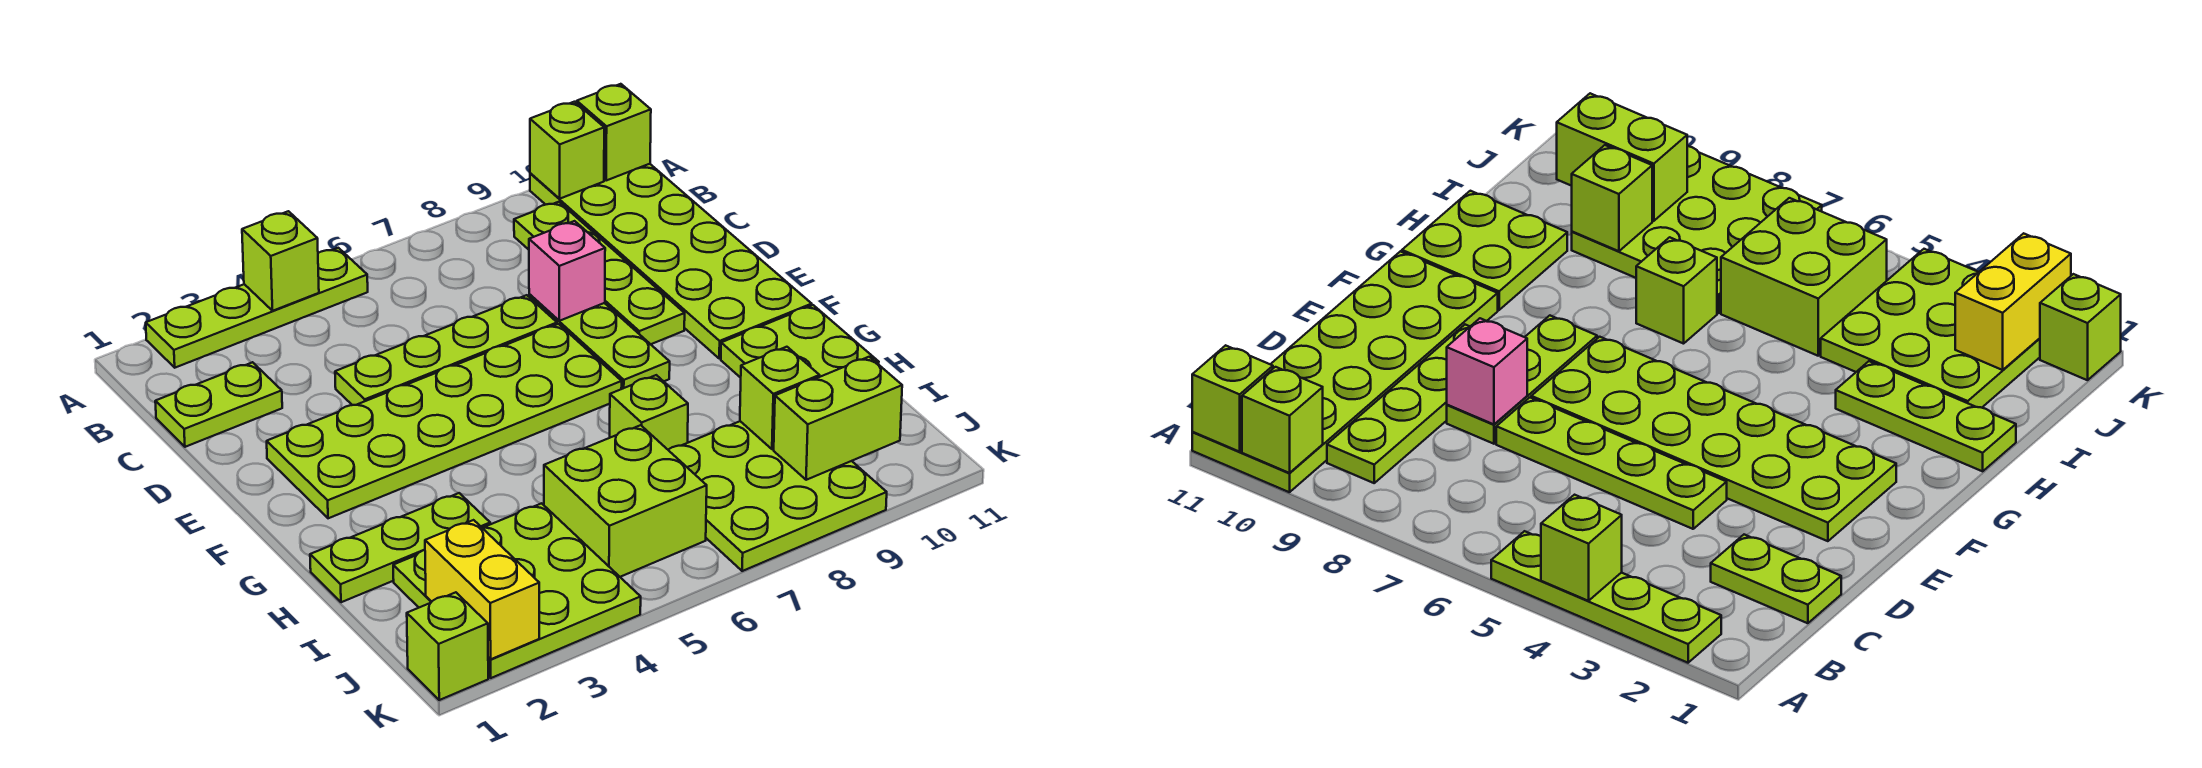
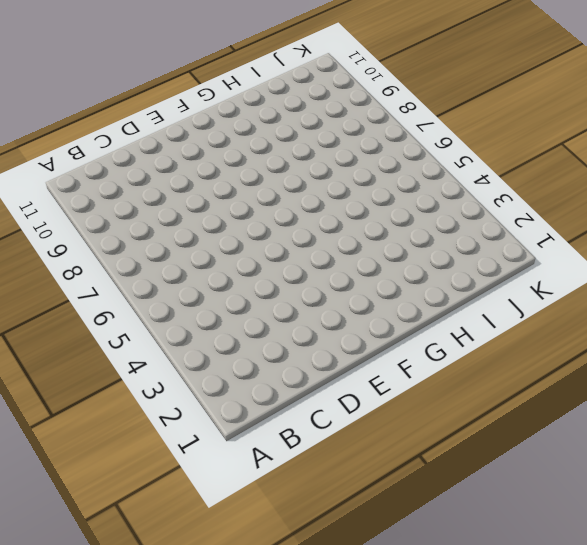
none -> lime plate A2:A5 level 1
none -> lime plate A10:F11 level 1
none -> lime plate B9:E9 level 1

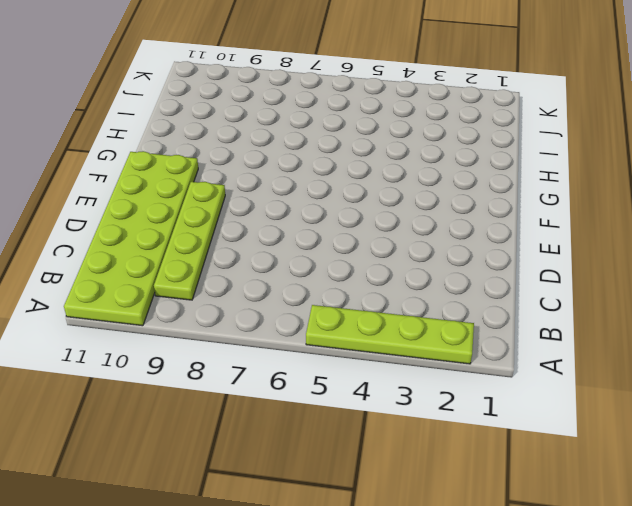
none -> lime plate C1:C2 level 1
none -> lime plate D4:D7 level 1
none -> lime plate D8:F8 level 1

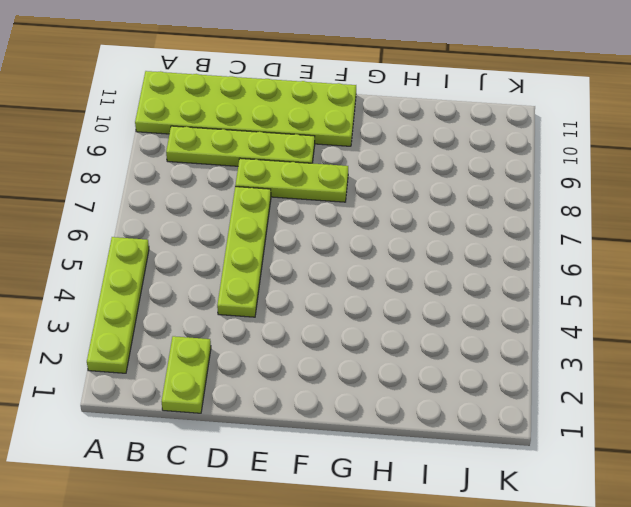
none -> lime plate E2:F7 level 1
none -> lime plate G10:H11 level 1
none -> lime plate H1:H3 level 1

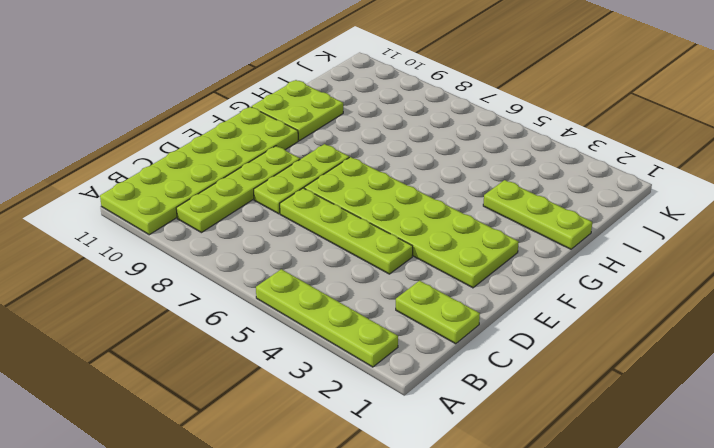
none -> lime brick H7 level 1
none -> lime plate I2:K4 level 1
none -> lime brick I5:J6 level 1

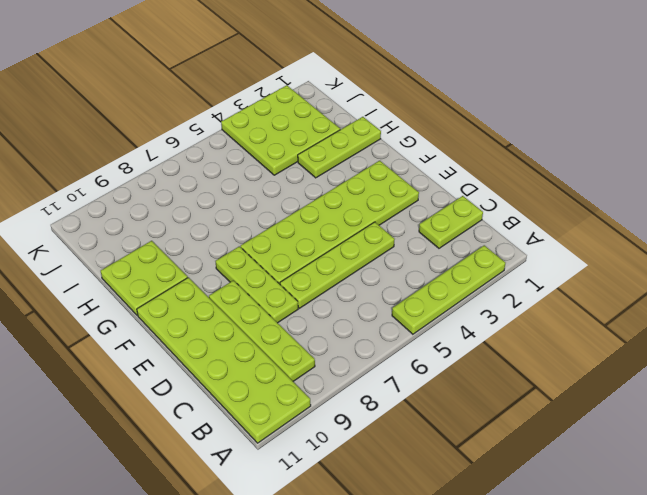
none -> lime brick H7 level 1
none -> lime brick I5:J6 level 1
none -> lime plate I7:K9 level 1

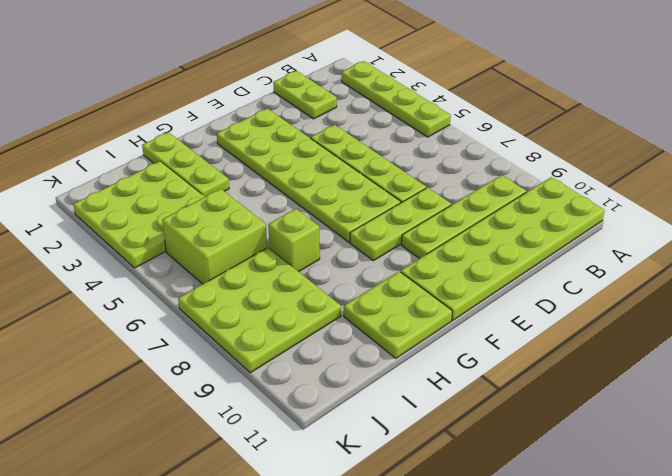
none -> lime brick K1 level 1
none -> lime brick A4 level 2
none -> lime brick A10 level 2

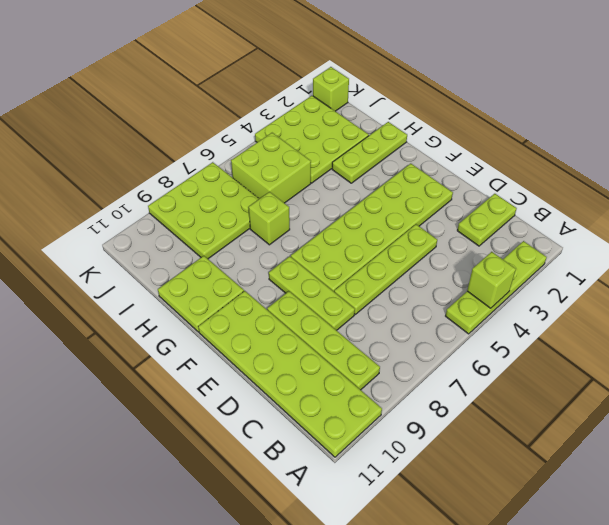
none -> lime brick A10 level 2
none -> lime brick A11 level 2
none -> pink brick D8 level 2

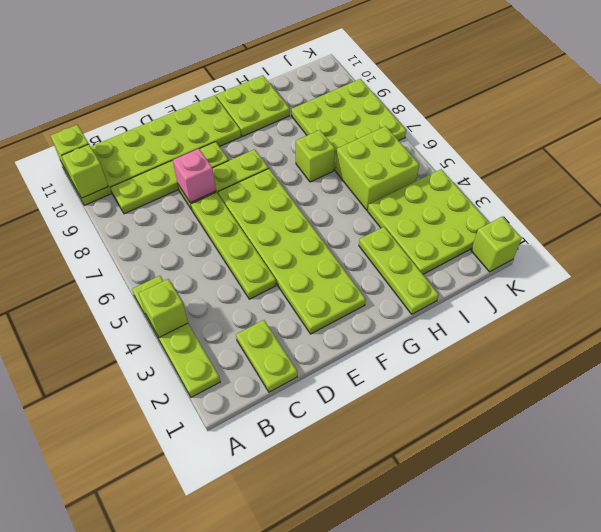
none -> lime brick I9 level 2
none -> yellow brick J2:K2 level 2
none -> lime brick J9:J10 level 2

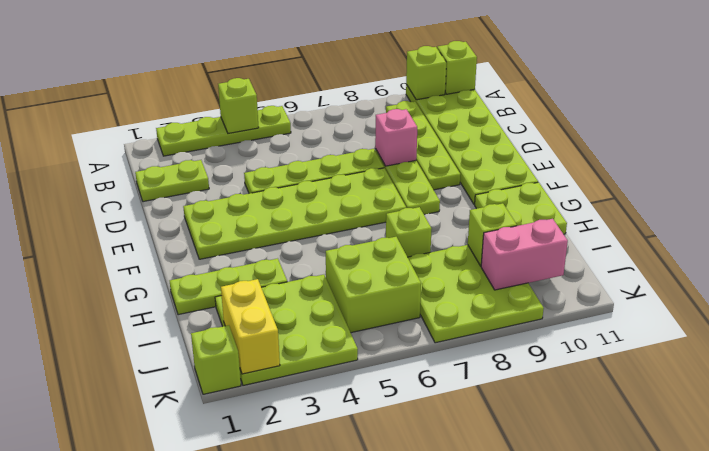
pink brick J9:J10 level 2 -> lime brick J9:J10 level 2

